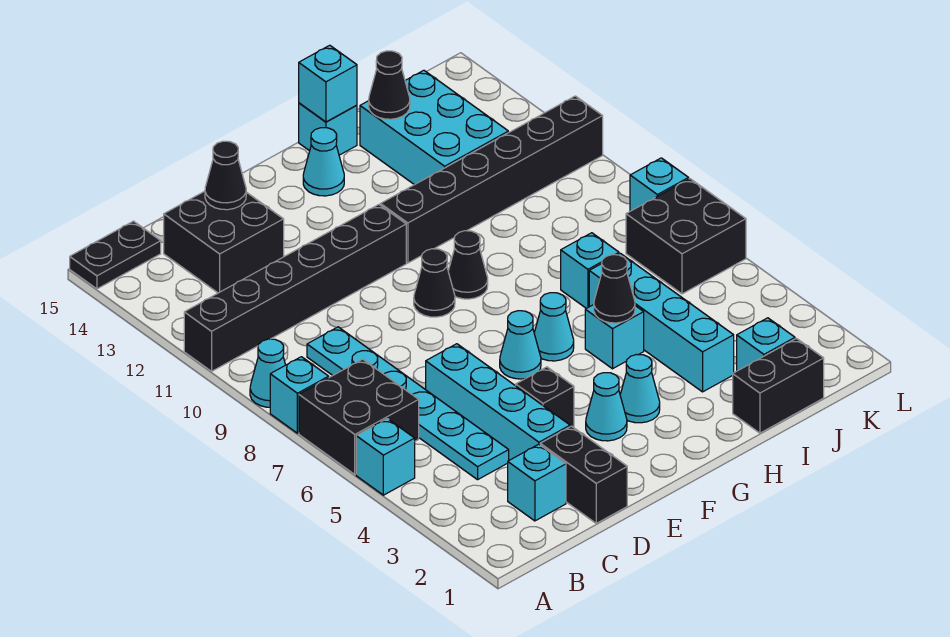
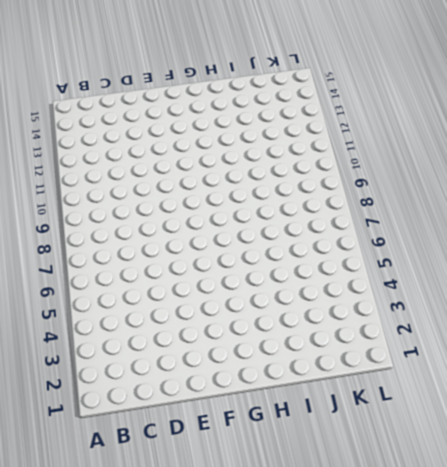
none -> cyan brick A5 level 1
none -> black brick A6:B7 level 1
none -> cyan brick A8 level 1
none -> cyan cone A9 level 1

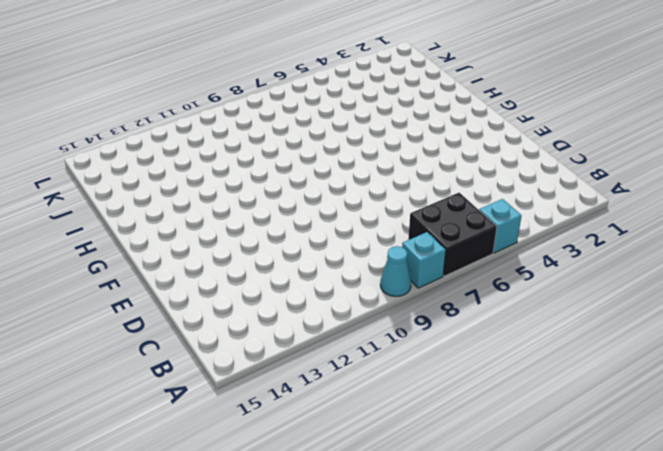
none -> black brick A11:F11 level 1
none -> black plate A15:B15 level 1
none -> cyan brick C2 level 1
none -> cyan plate C4:C9 level 1

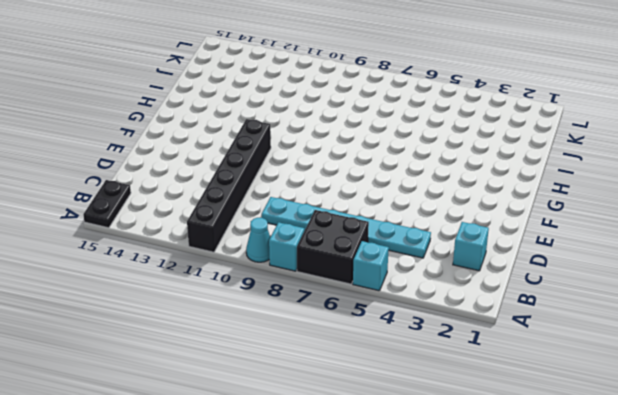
none -> black brick C13:D14 level 1
none -> black brick D1:D2 level 1
none -> cyan brick D3:D6 level 1
none -> black brick E4 level 1

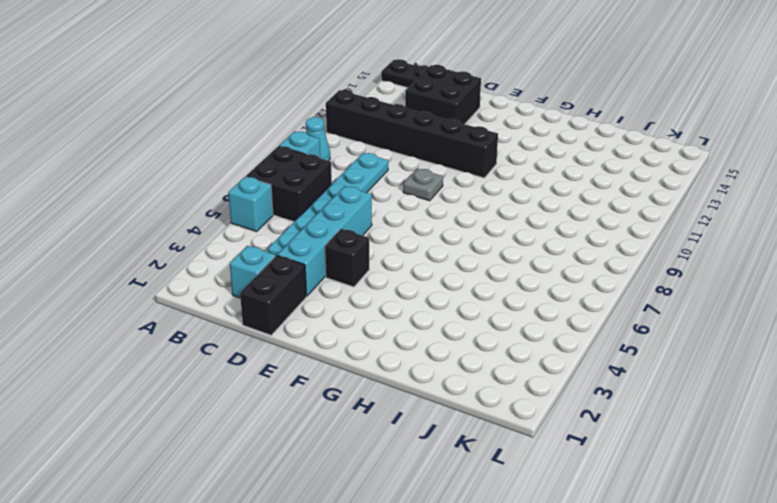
grey plate E9 level 1 -> none
none -> cyan cone F3 level 1
none -> cyan cone F6 level 1
none -> black cone F9 level 1
none -> cyan cone G3 level 1

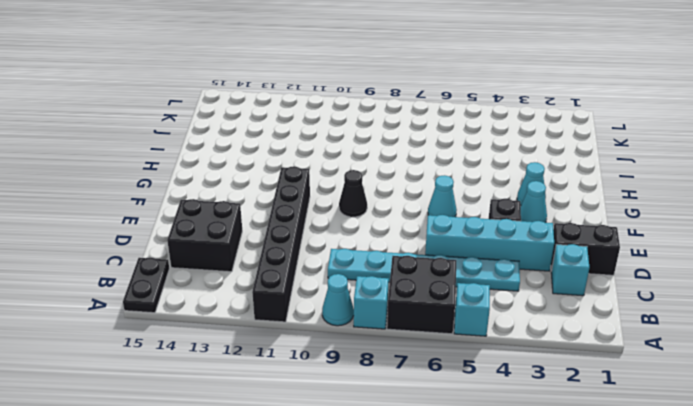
none -> cyan cone G6 level 1
none -> black cone G9 level 1
none -> black brick G11:L11 level 1
none -> cyan cone G14 level 1

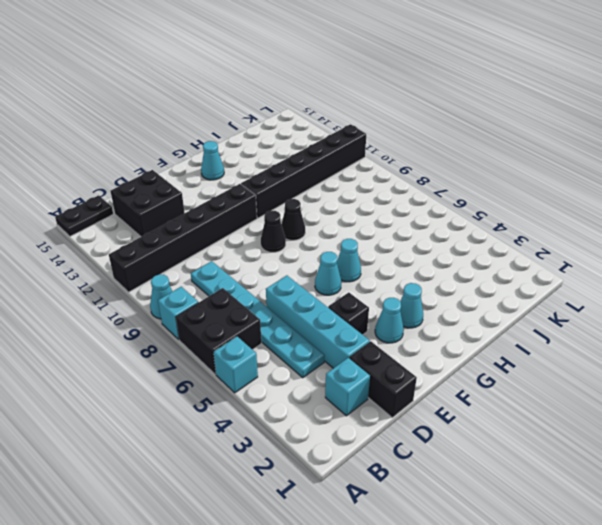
none -> cyan brick H5 level 1
none -> cyan brick H15 level 1
none -> black brick I1:J1 level 1
none -> cyan brick I3:I6 level 1

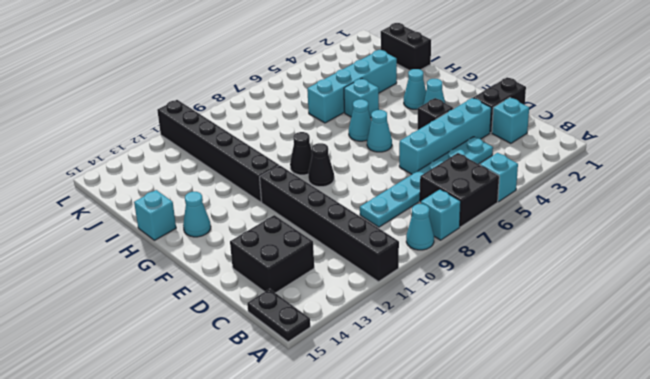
none -> cyan brick I7 level 1
none -> cyan brick I12:J14 level 1
none -> cyan brick J2 level 1
none -> black brick K6:L7 level 1

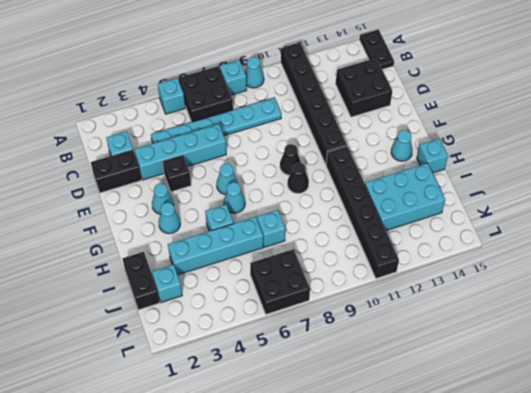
none -> cyan brick L8 level 1
none -> black cone D14 level 2
none -> black cone H5 level 2
none -> cyan brick H15 level 2

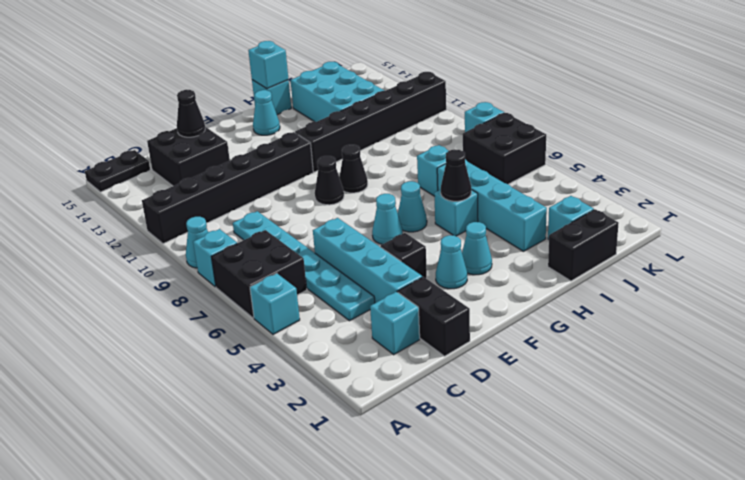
none -> black cone I14 level 2

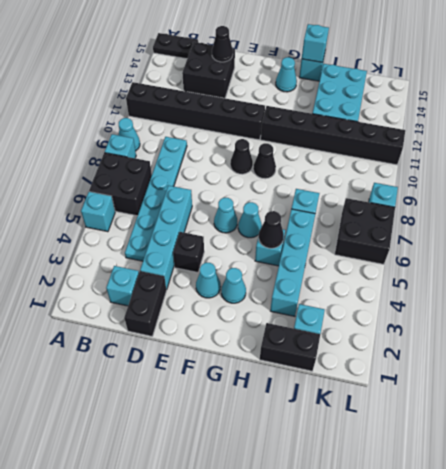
none -> black cone I14 level 2

